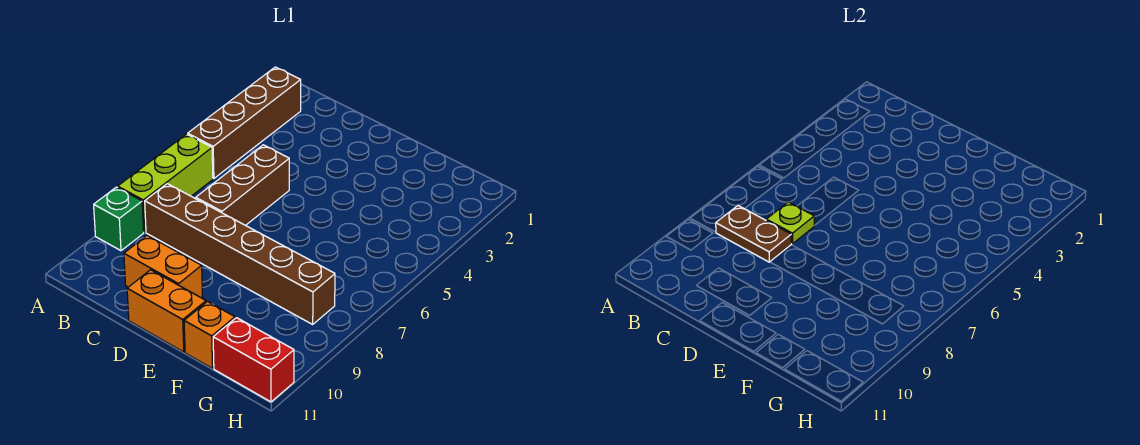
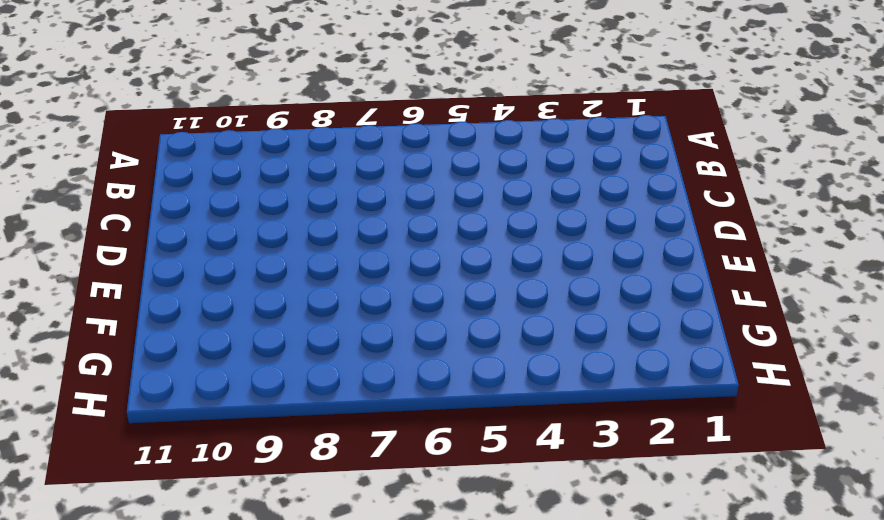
none -> brown brick A2:A5 level 1
none -> lime brick A6:A8 level 1

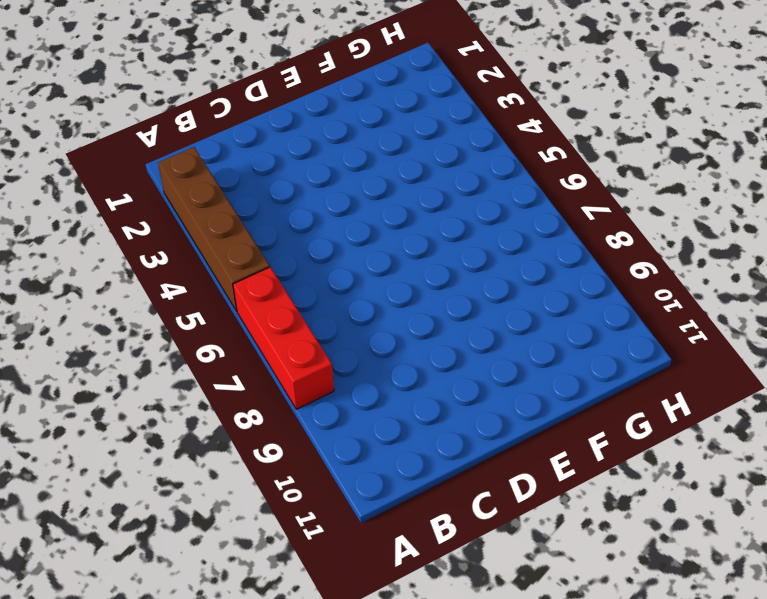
red brick A6:A8 level 1 -> lime brick A6:A8 level 1
none -> green brick A9 level 1
none -> brown brick B8:G8 level 1

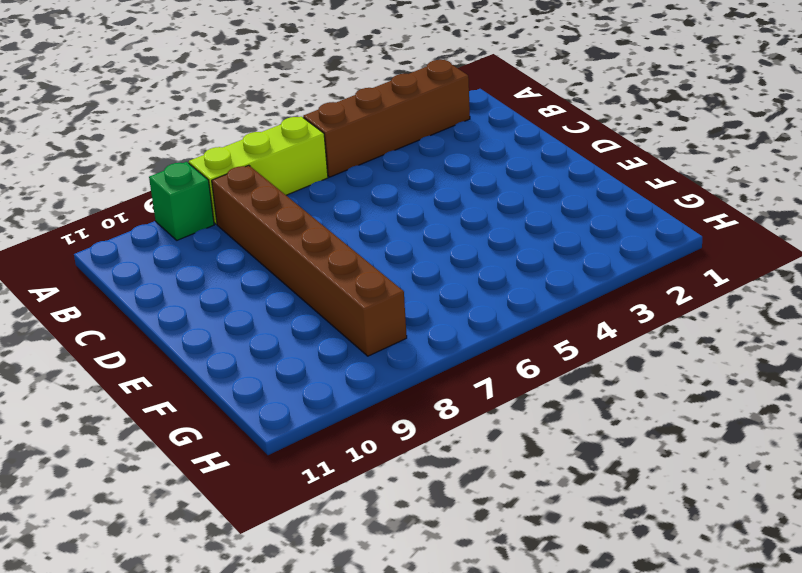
none -> brown brick C5:C7 level 1
none -> orange brick C10:D10 level 1

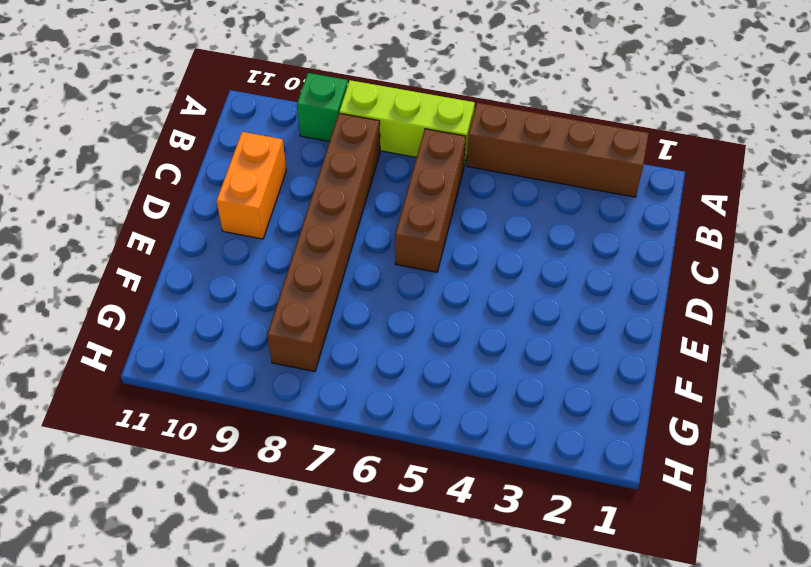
brown brick B6:D6 level 1 -> brown brick C5:C7 level 1
none -> orange brick D11:E11 level 1
none -> orange brick F11 level 1

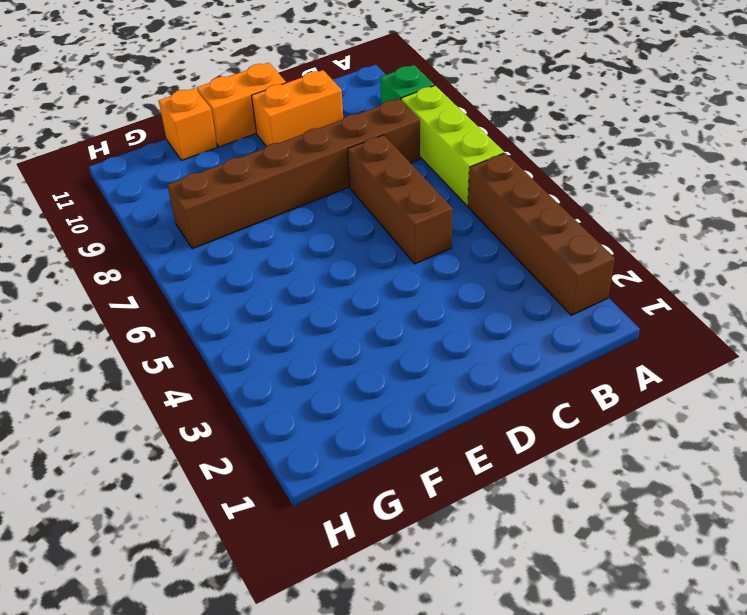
none -> red brick G11:H11 level 1
none -> brown plate B8:C8 level 2

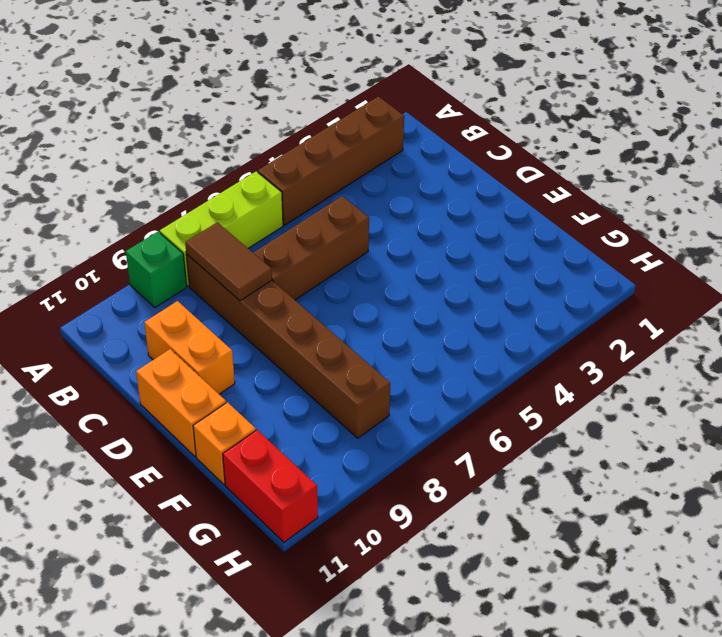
brown tile B8:C8 level 2 -> brown plate B8:C8 level 2
none -> lime plate C7 level 2

